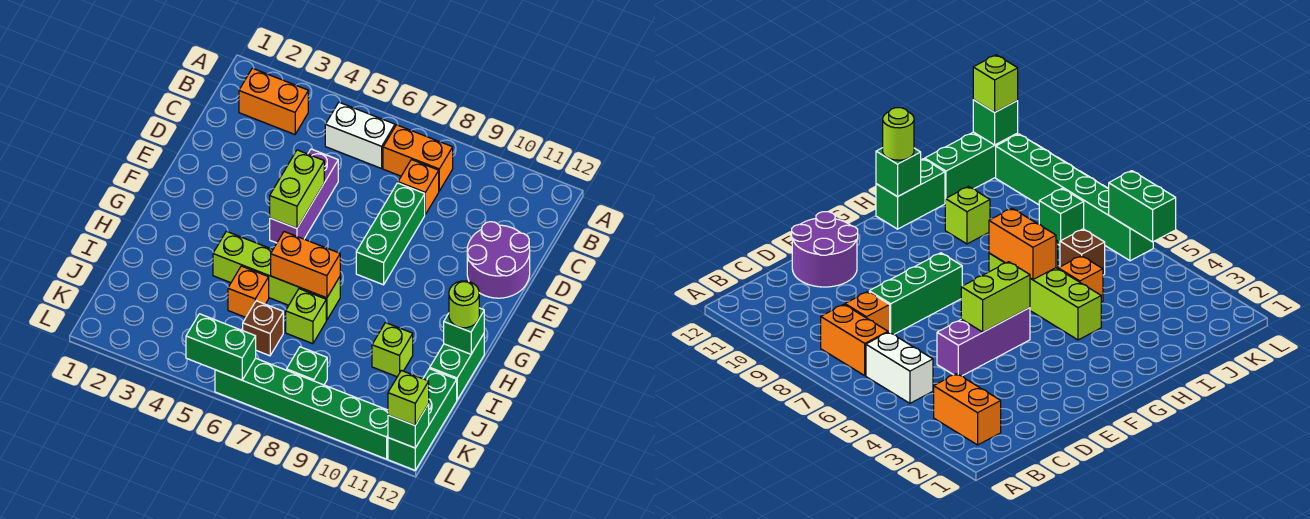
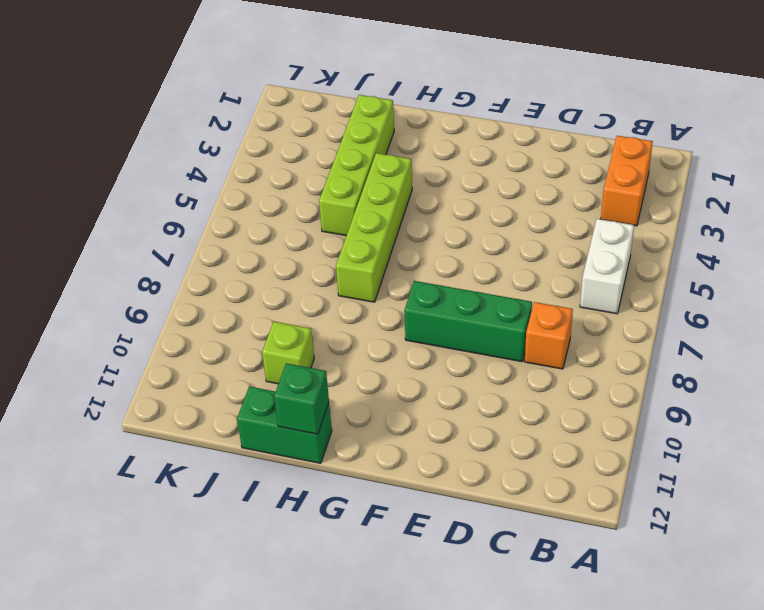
lime brick I2:I5 level 1 -> orange brick I5 level 1
none -> orange brick B7:B8 level 1
none -> purple brick D5:F5 level 1
none -> purple round brick D11:E12 level 1

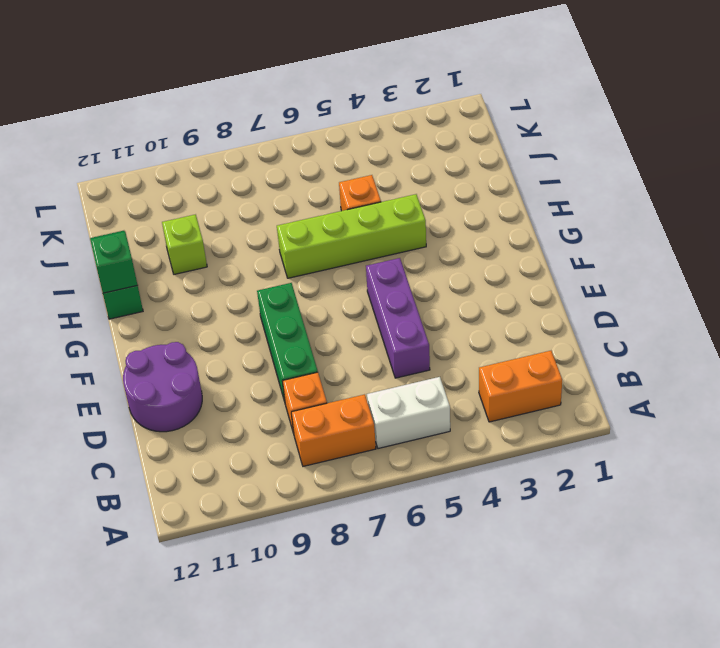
none -> lime brick I7 level 1
none -> brown brick J6 level 1
none -> green brick J12:L12 level 1

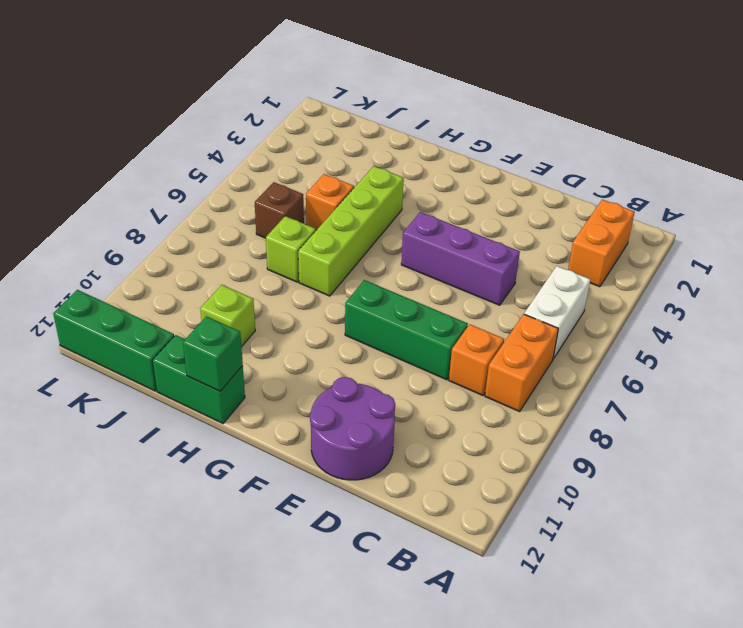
none -> green brick K8 level 1
none -> green brick L6:L11 level 1
none -> lime brick E5:F5 level 2

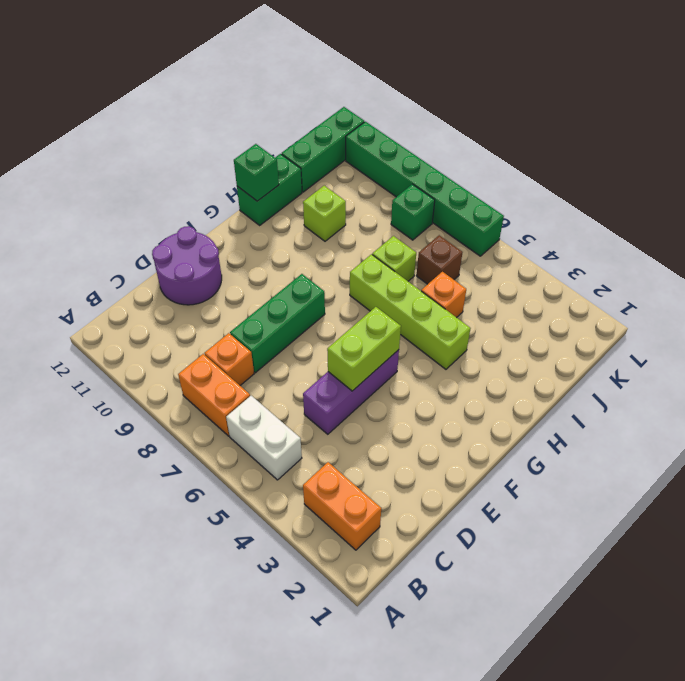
none -> orange brick H6:H7 level 2
none -> green brick L5:L6 level 2
none -> green brick L12 level 2

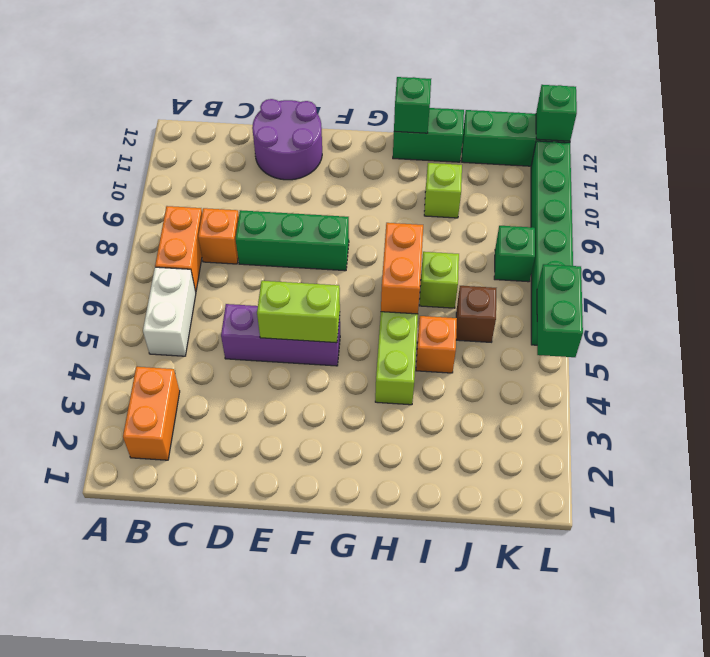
none -> lime round brick H12 level 3
none -> lime brick L12 level 3

